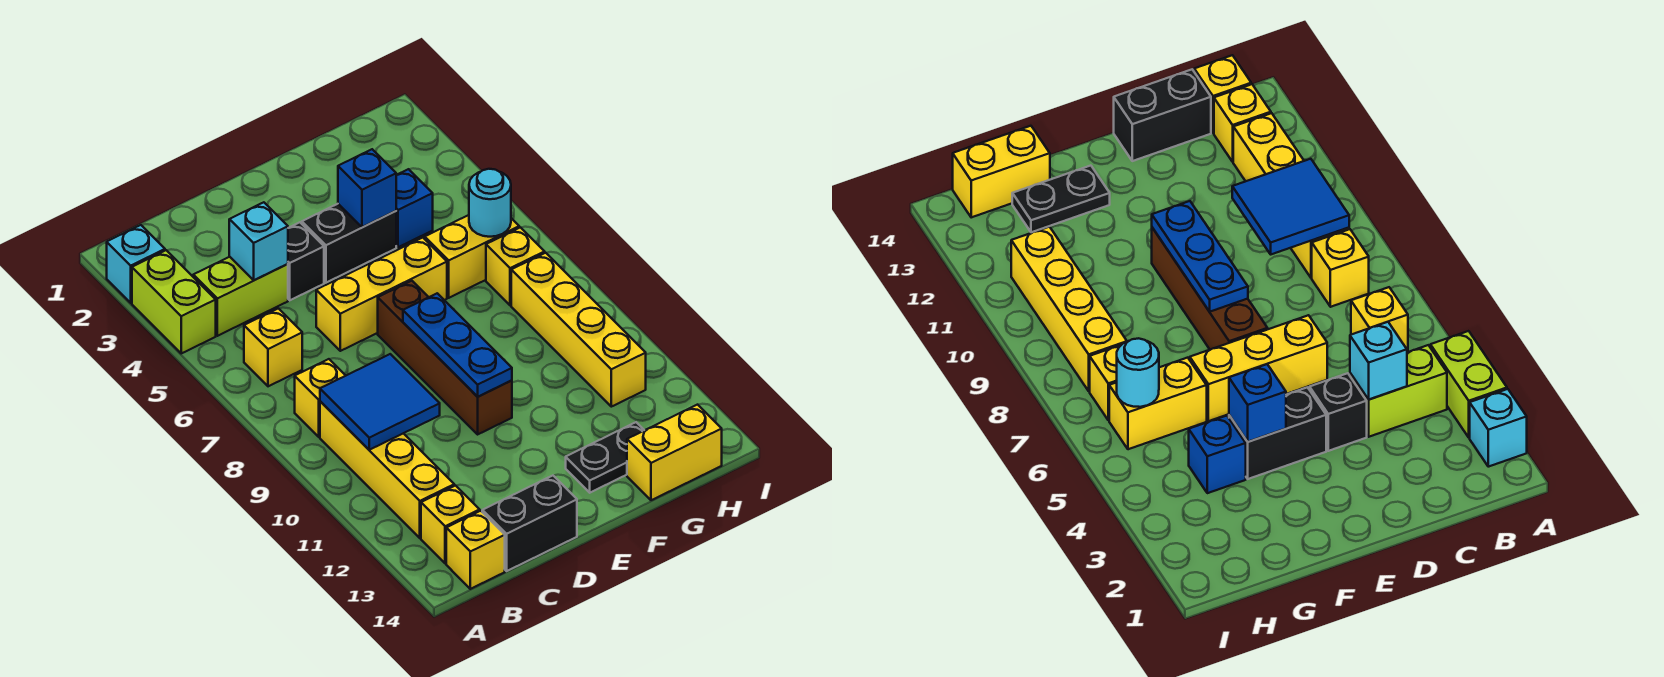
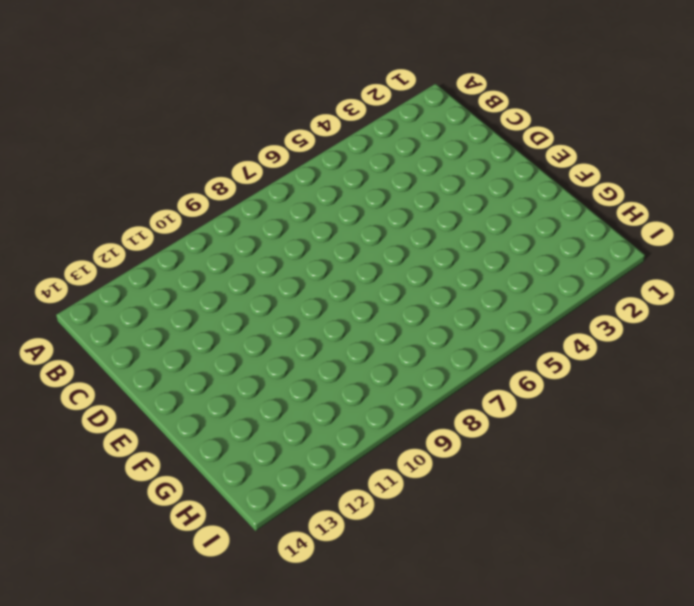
none -> cyan brick A2 level 1
none -> lime brick A3:A4 level 1
none -> lime brick B4:C4 level 1

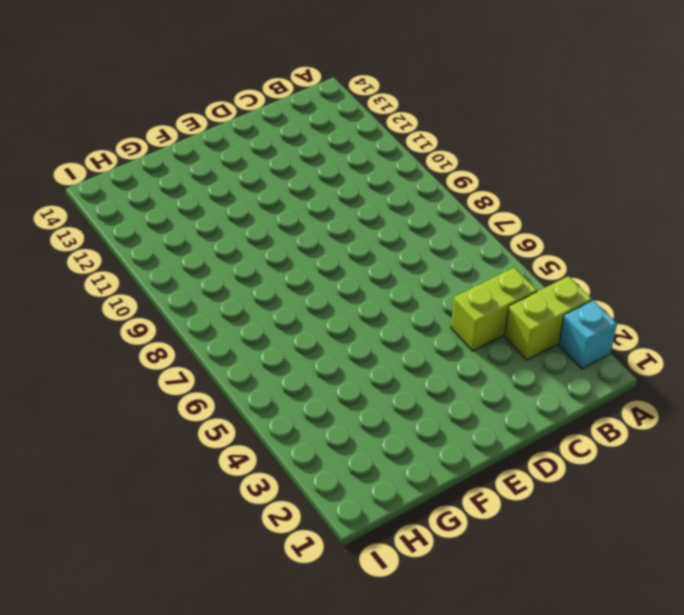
lime brick A3:B3 level 1 -> lime brick A3:A4 level 1
none -> yellow brick B6 level 1
none -> yellow brick B8 level 1
none -> yellow brick B9:B12 level 1

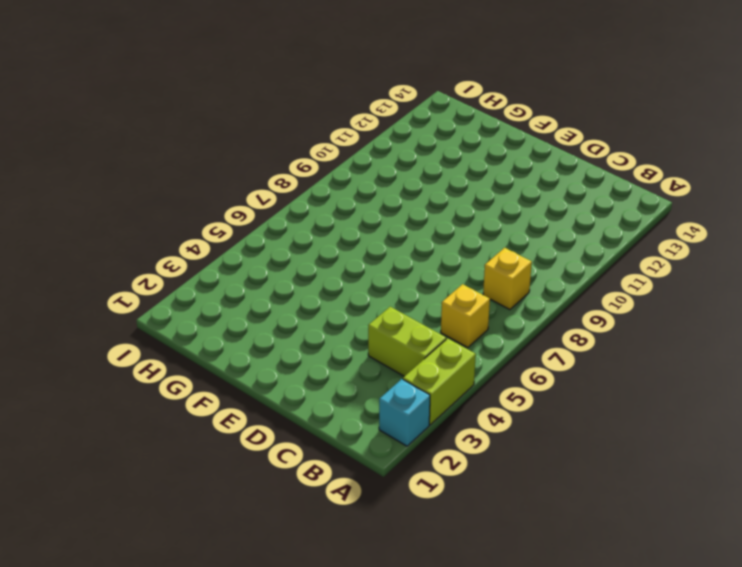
none -> yellow brick B9:B12 level 1
none -> yellow brick B13 level 1
none -> yellow brick B14 level 1

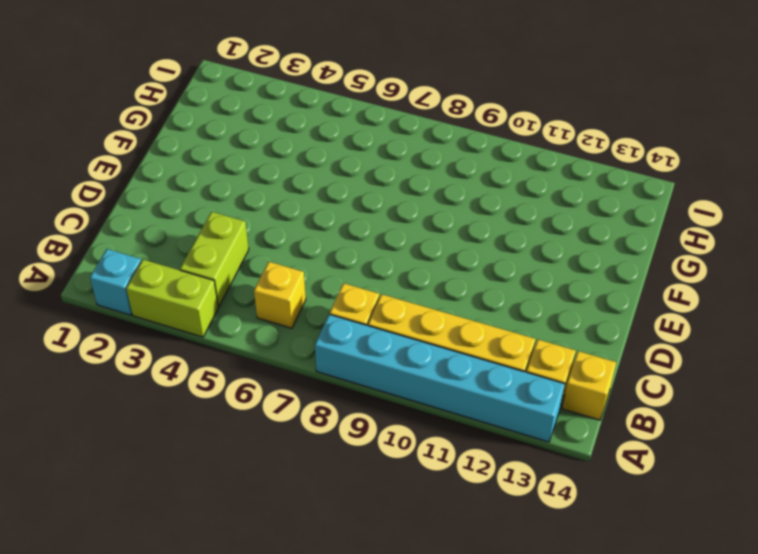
cyan brick A8:A13 level 1 -> none
none -> black brick C14:D14 level 1
none -> black brick D4 level 1
none -> yellow brick D6:F6 level 1

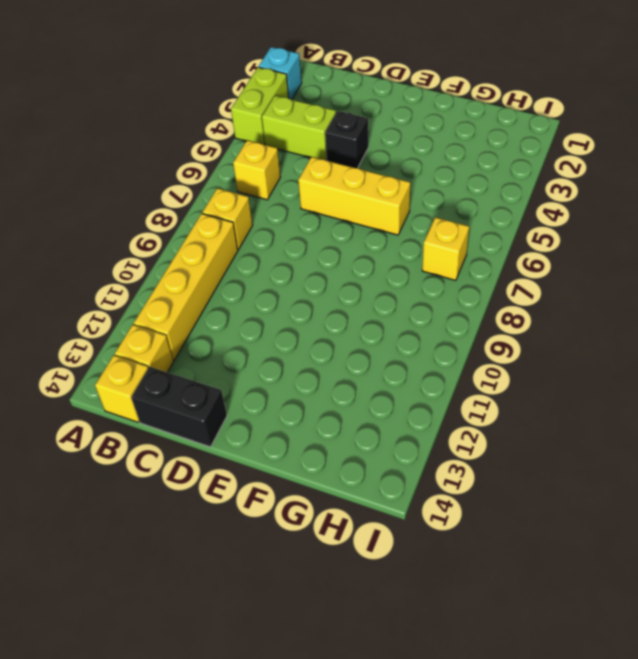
none -> black brick E4:F4 level 1
none -> brown brick E7:E10 level 1
none -> black plate F13:G13 level 1

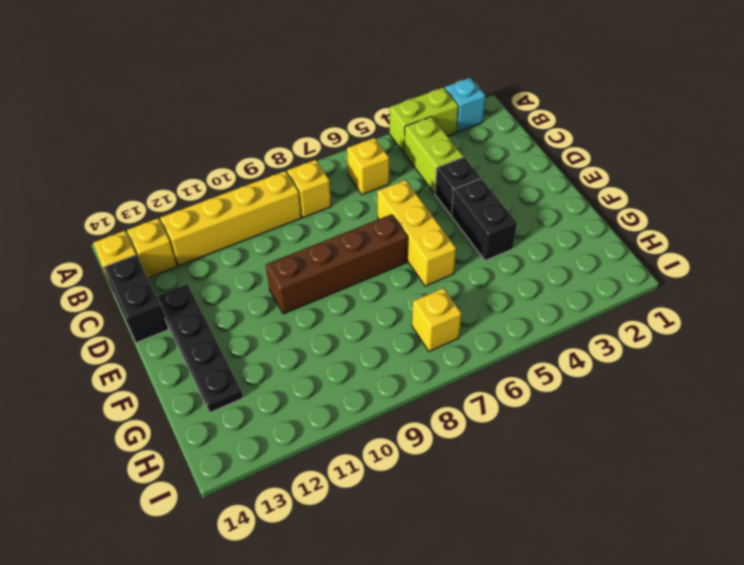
black plate D13:G13 level 1 -> black plate F13:G13 level 1
none -> blue brick G4 level 1
none -> yellow brick G6:H6 level 1
none -> yellow brick G14:H14 level 1

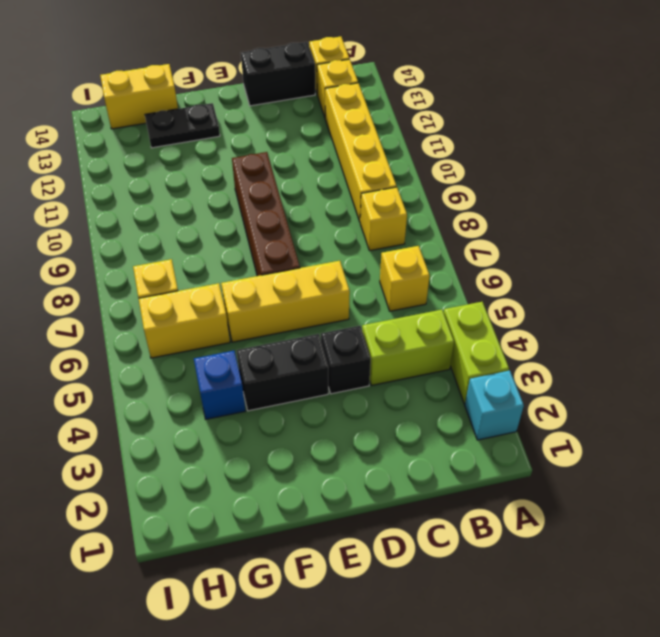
none -> yellow brick H8:H11 level 1
none -> blue tile B9:C10 level 2
none -> cyan brick C4 level 2

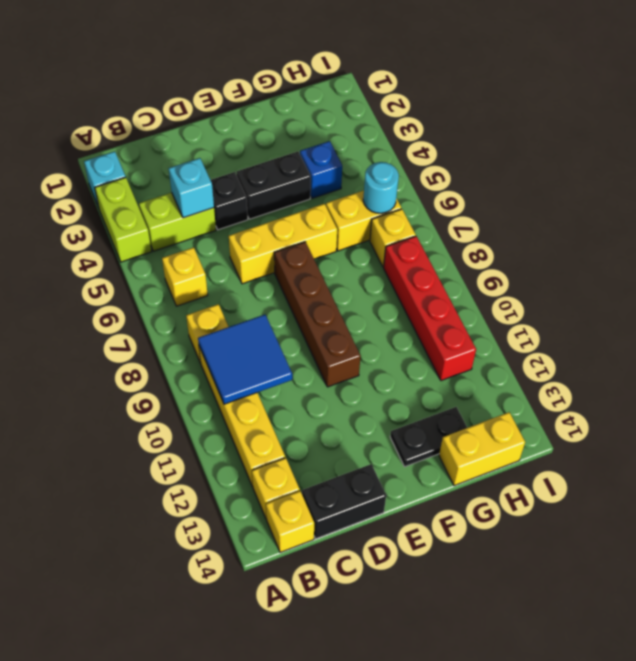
red brick H8:H11 level 1 -> yellow brick H8:H11 level 1
none -> blue plate E8:E10 level 2
none -> blue brick F4 level 2

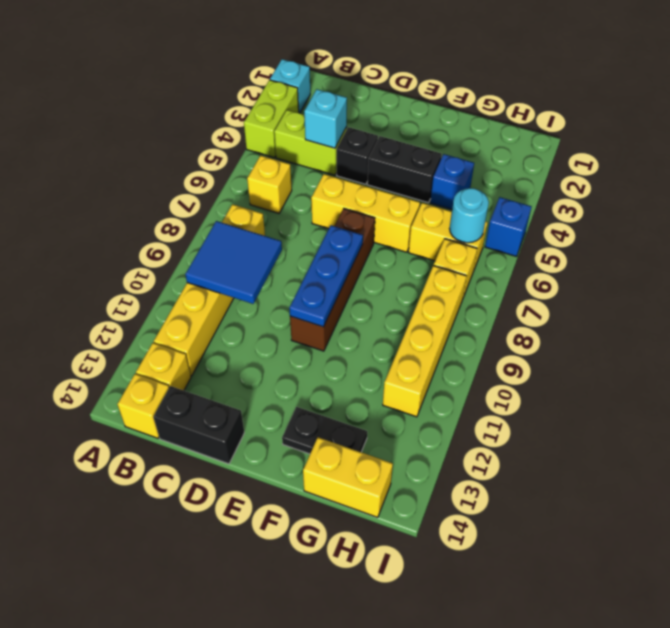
blue brick I5 level 1 -> blue brick F4 level 2

